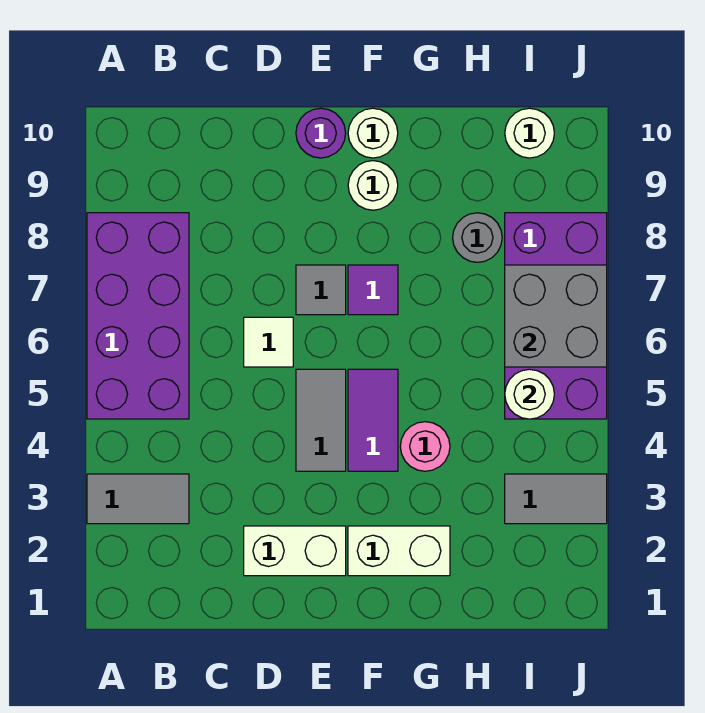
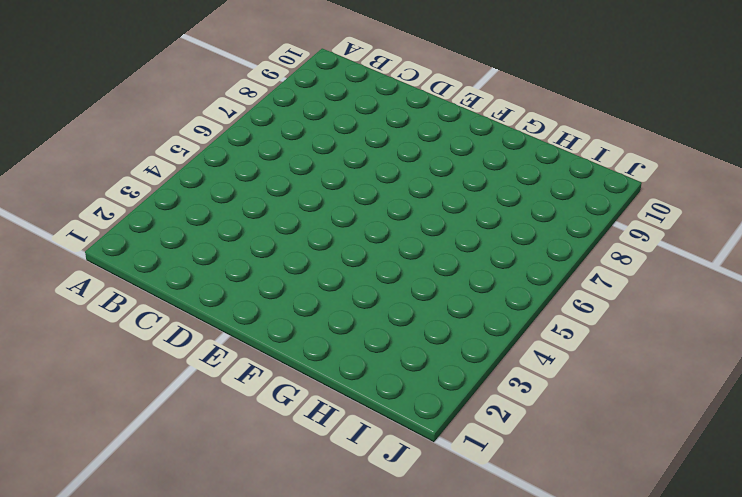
none -> grey tile A3:B3 level 1
none -> purple brick A5:B8 level 1
none -> white brick D2:E2 level 1

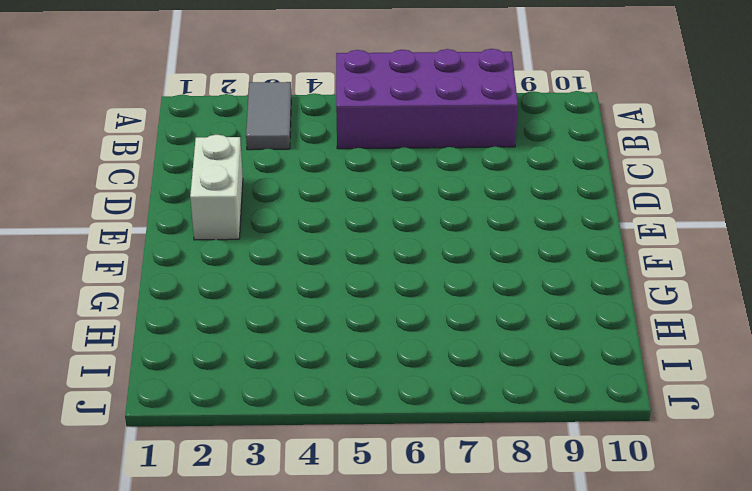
none -> white tile D6 level 1
none -> grey tile E4:E5 level 1
none -> grey tile E7 level 1

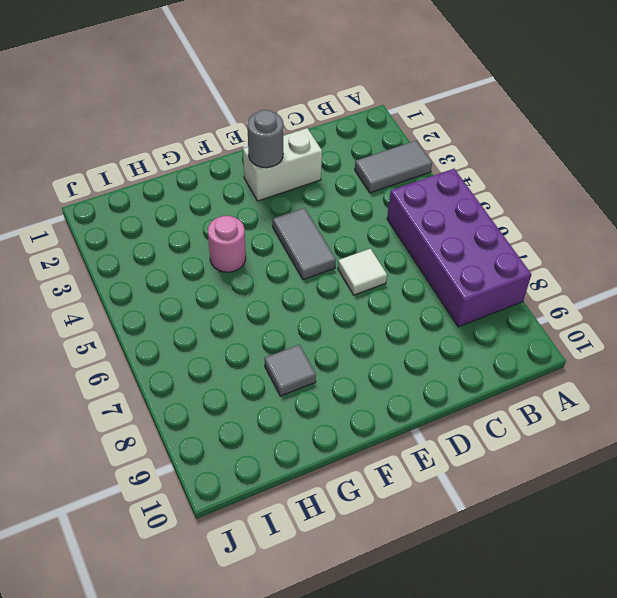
grey round brick E2 level 2 -> grey round brick H8 level 1
grey tile G8 level 1 -> grey tile E7 level 1
none -> purple round brick E10 level 1
none -> white brick F2:G2 level 1
none -> purple tile F4:F5 level 1

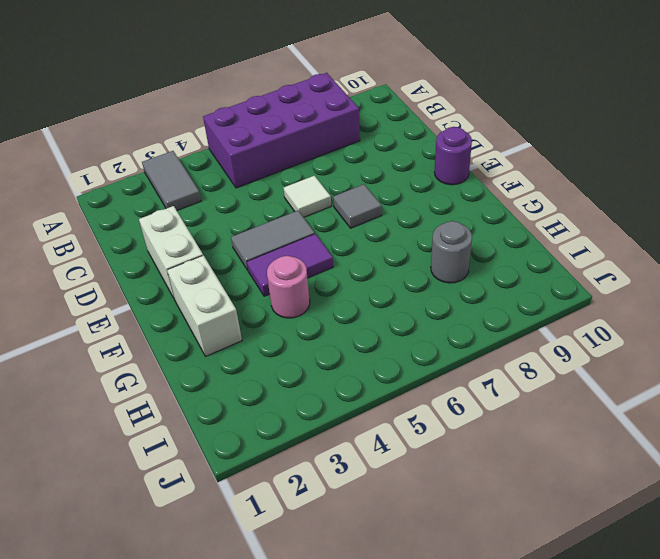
none -> purple tile F7 level 1
none -> white round brick F9 level 1
none -> white round brick F10 level 1

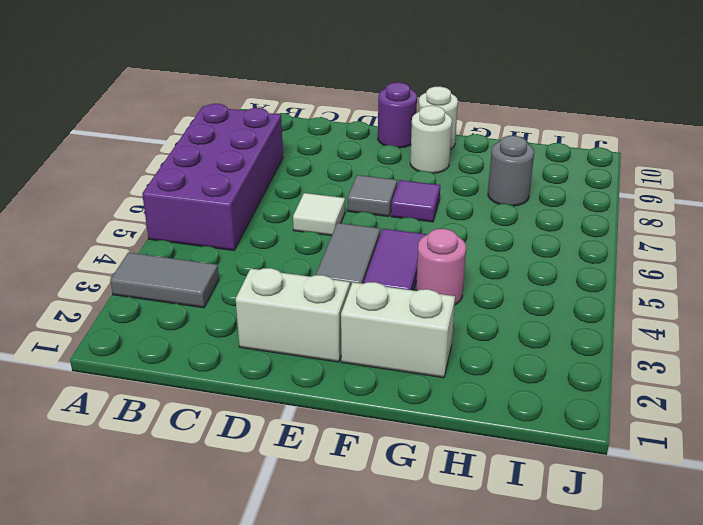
none -> grey tile I3:J3 level 1
none -> purple brick I5:J8 level 1
none -> white round brick I10 level 1

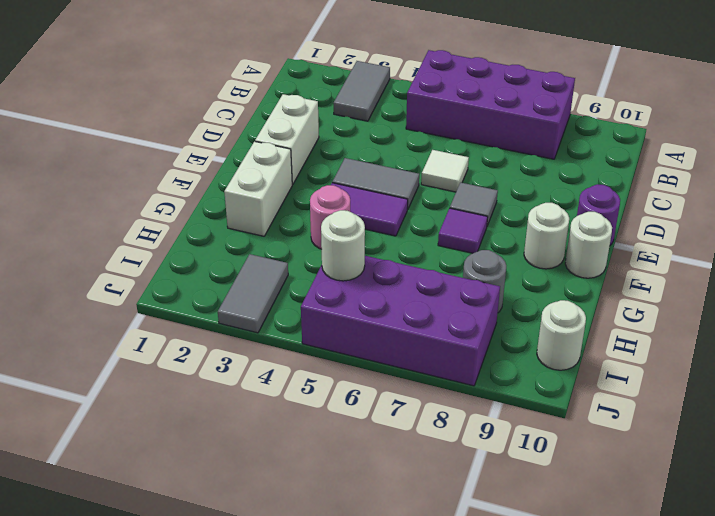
none -> grey brick I6:J7 level 2

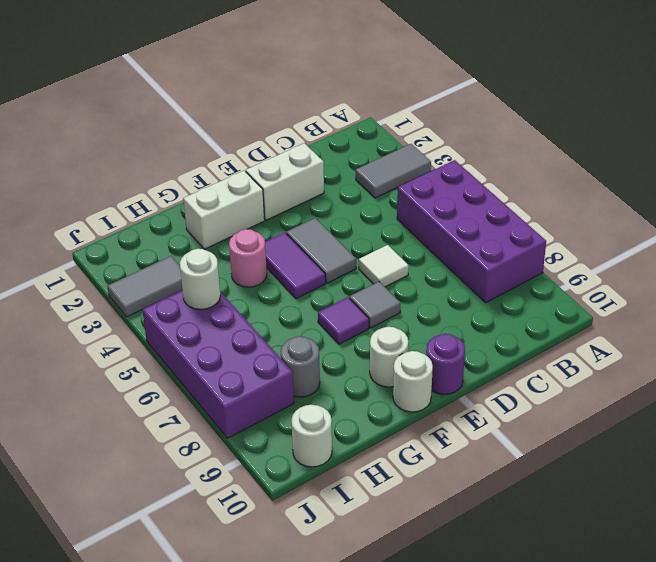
none -> grey brick I6:J7 level 2

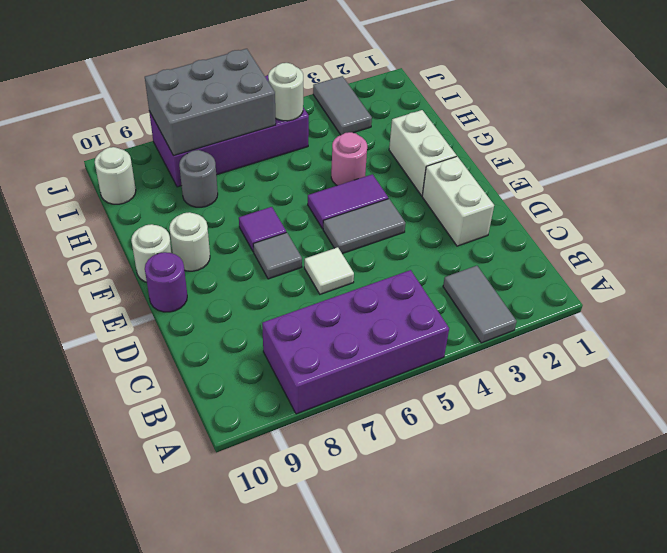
grey brick I6:J8 level 2 -> grey brick I6:J7 level 2

